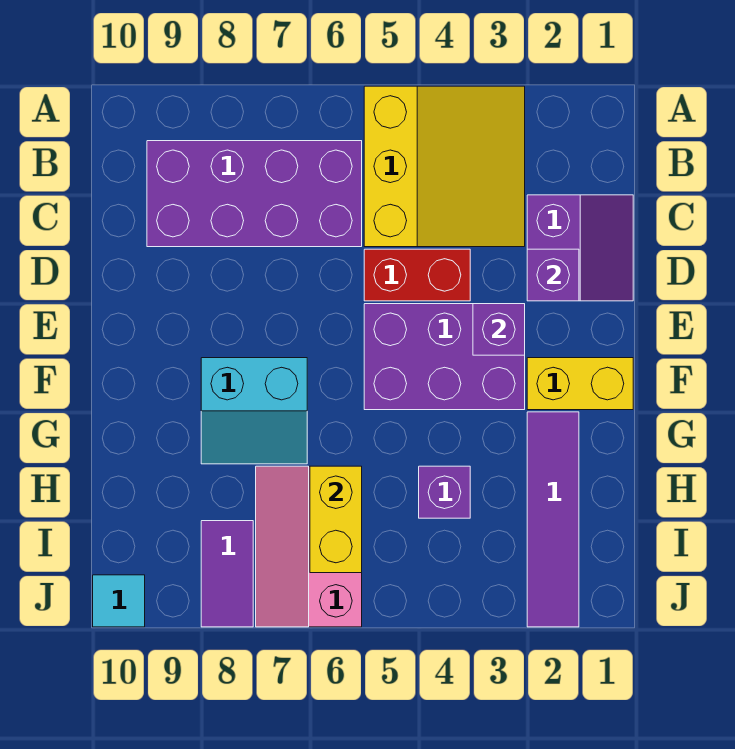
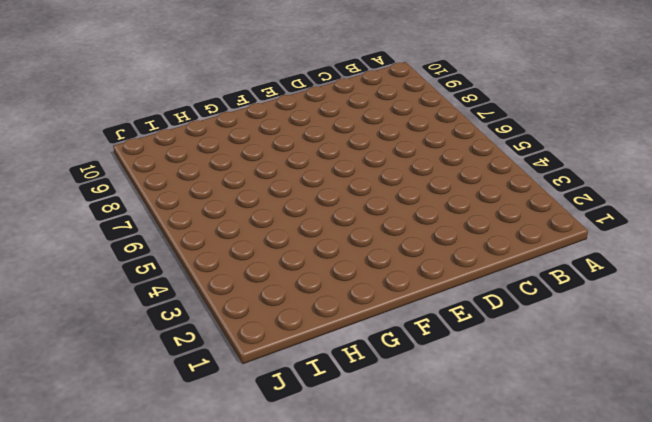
none -> yellow slope A3:C5 level 1 top 5
none -> purple brick B6:C9 level 1
none -> purple slope C1:D2 level 1 top 2

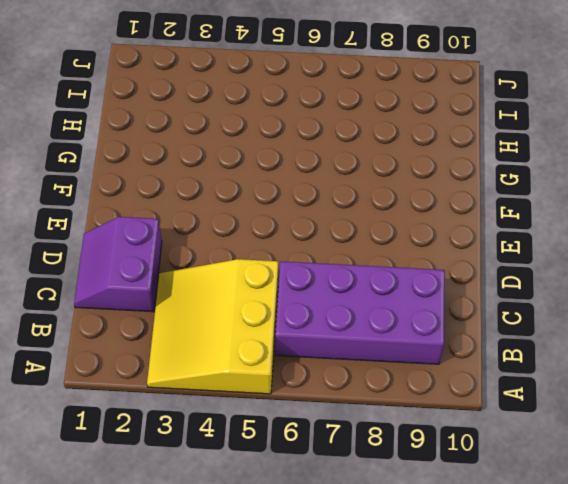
none -> red brick D4:D5 level 1
none -> purple brick E3:F5 level 1
none -> yellow brick F1:F2 level 1

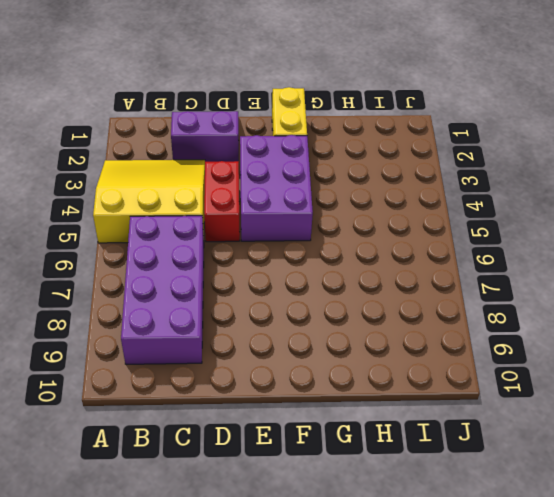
none -> cyan slope F7:G8 level 1 top F
none -> purple tile G2:J2 level 1
none -> purple brick H4 level 1

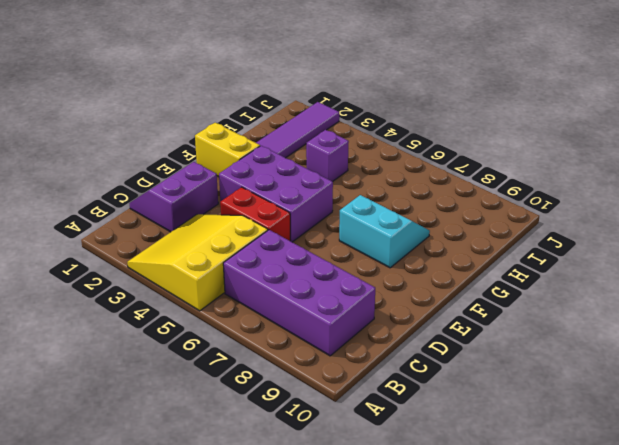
none -> pink slope H6:J7 level 1 top 6
none -> purple tile I8:J8 level 1
none -> cyan tile J10 level 1

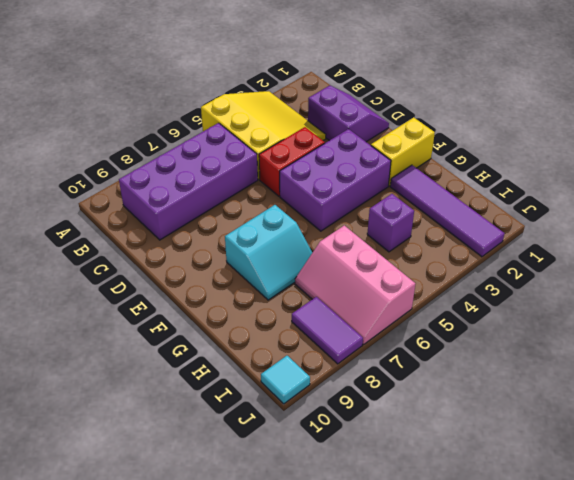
none -> purple brick D2 level 2
none -> purple brick E3 level 2
none -> yellow brick H6:I6 level 2

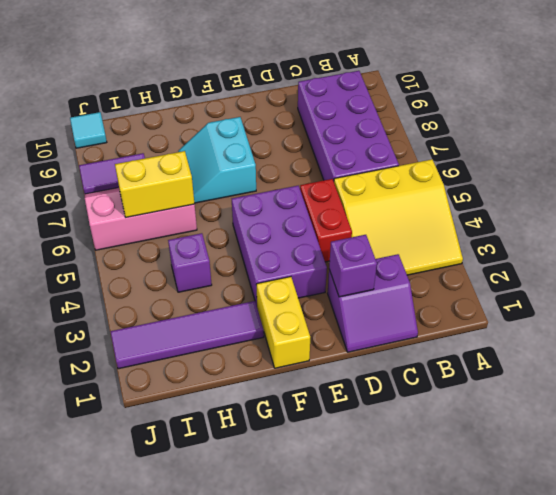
none -> purple brick E3 level 2

